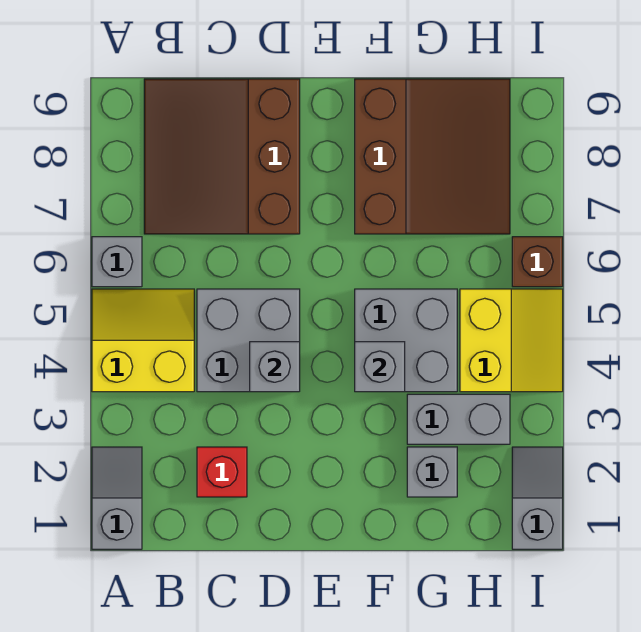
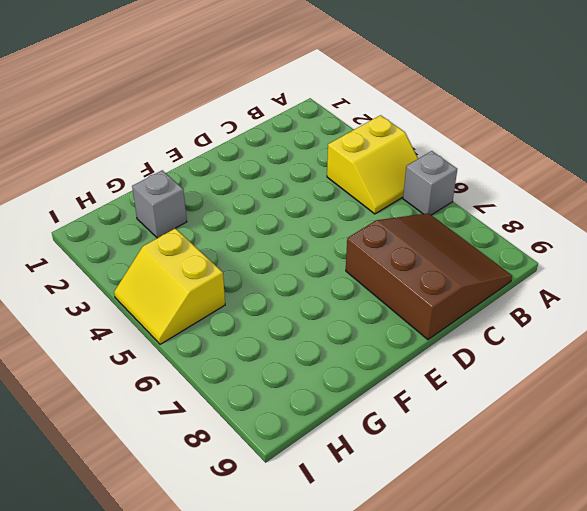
none -> grey slope A1:A2 level 1 top 1
none -> red brick C2 level 1
none -> grey brick C4:D5 level 1

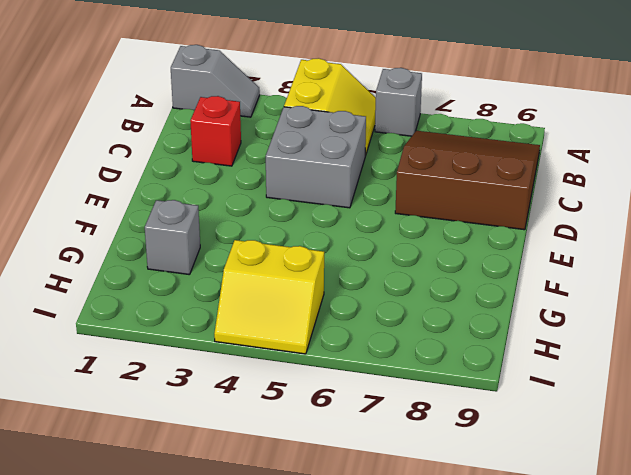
none -> grey brick F4:G5 level 1
none -> brown slope F7:H9 level 1 top F
none -> grey brick G3:H3 level 1

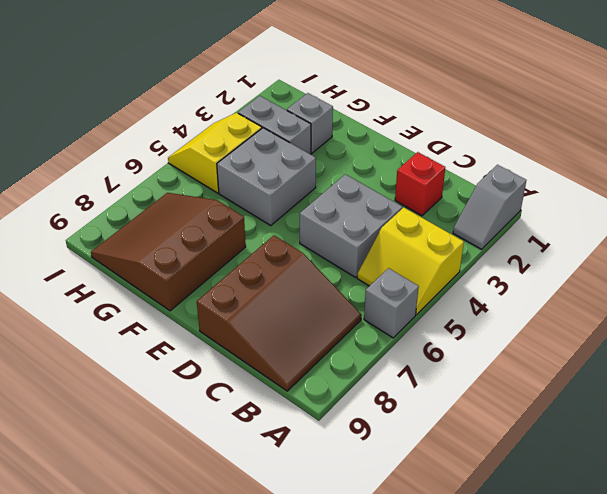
none -> grey slope I1:I2 level 1 top 1
none -> brown brick I6 level 1
none -> grey brick D4 level 2

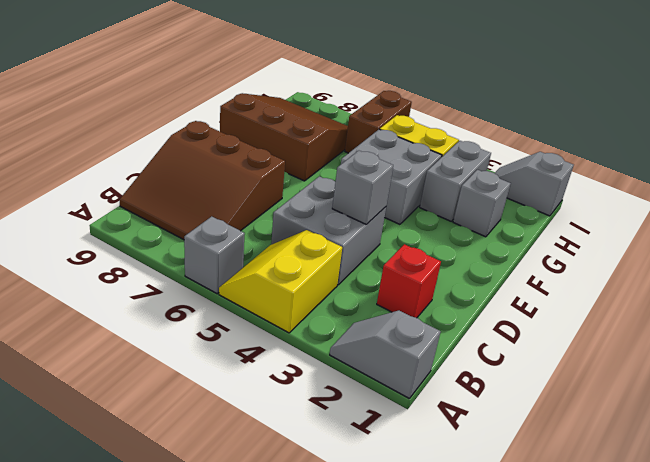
brown brick H6:I6 level 1 -> brown brick I6 level 1
none -> grey brick F4 level 2

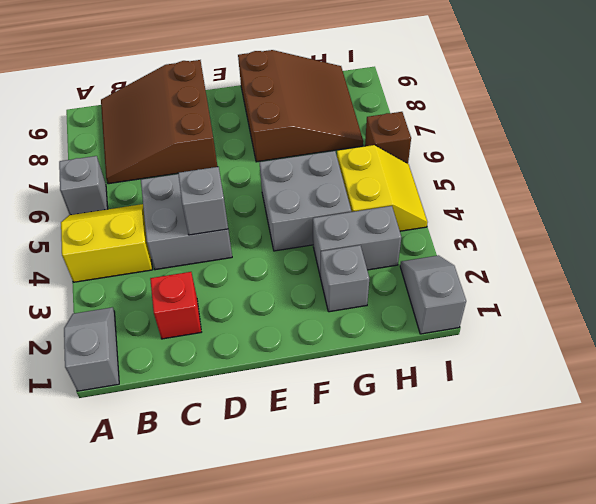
none -> grey brick F4 level 2

